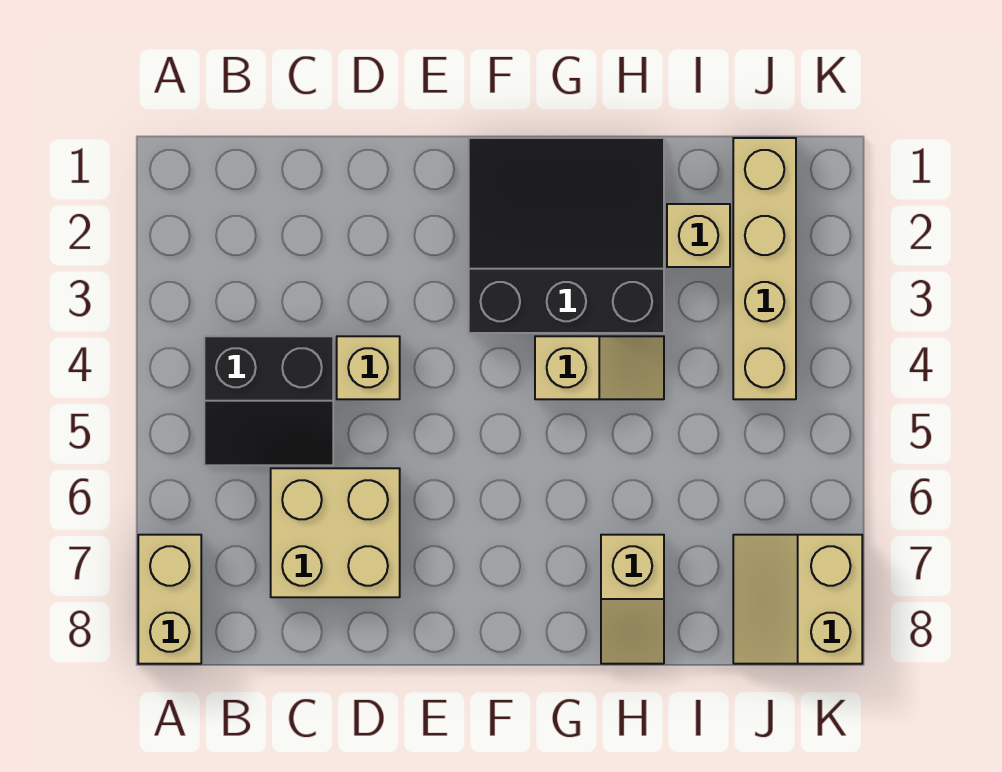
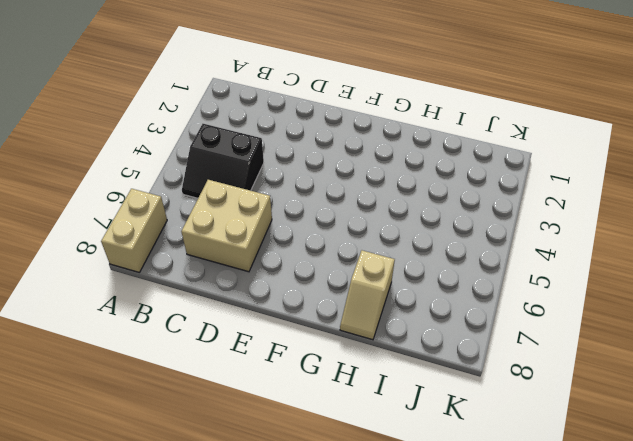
none -> tan brick D4 level 1
none -> black slope F1:H3 level 1 top 3

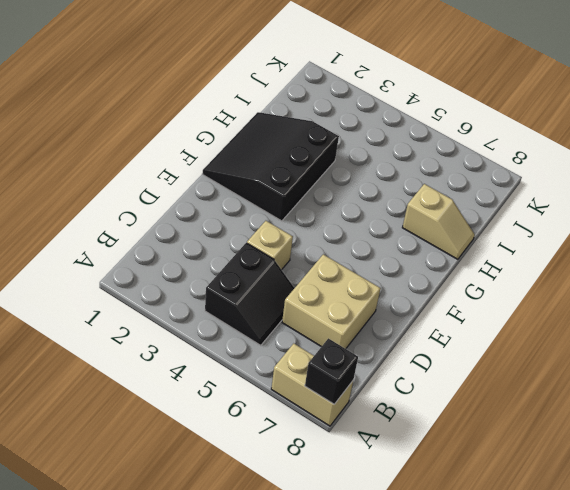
black brick A8 level 2 -> none
none -> tan slope G4:H4 level 1 top G
none -> tan brick I2 level 1

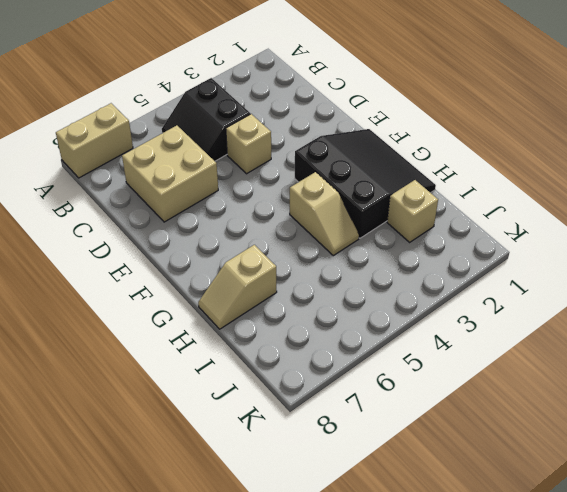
none -> tan brick J1:J4 level 1
none -> tan slope J7:K8 level 1 top K

